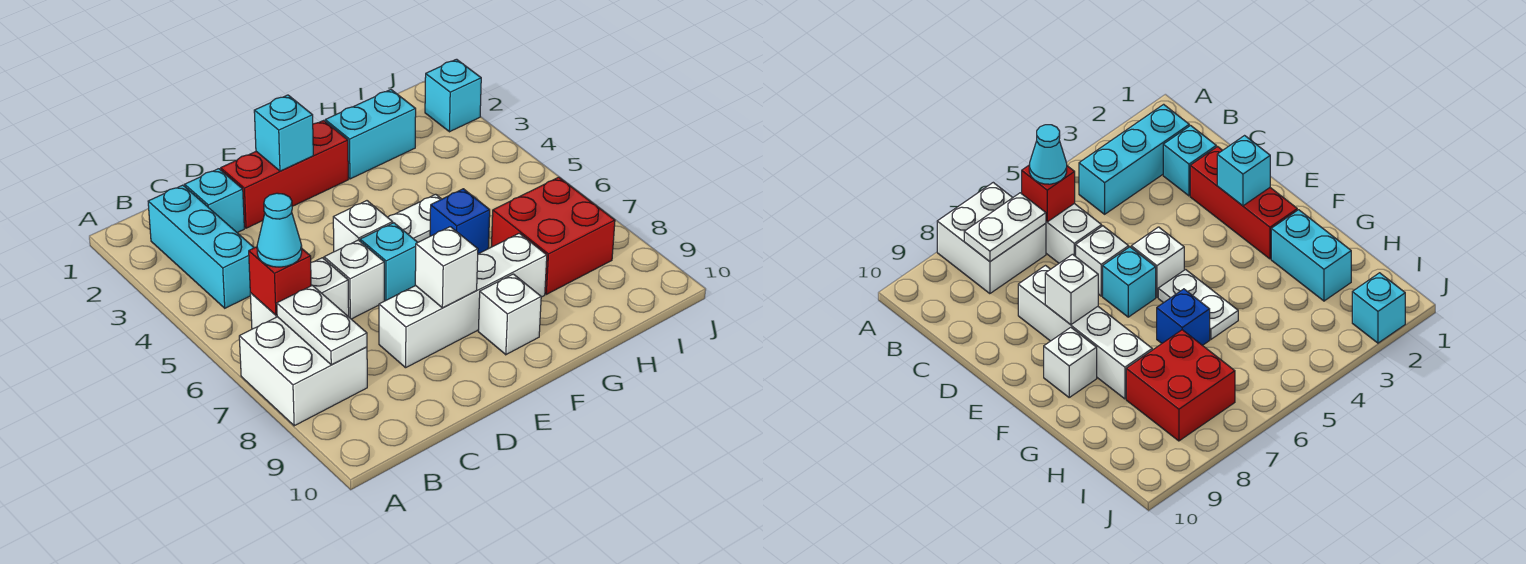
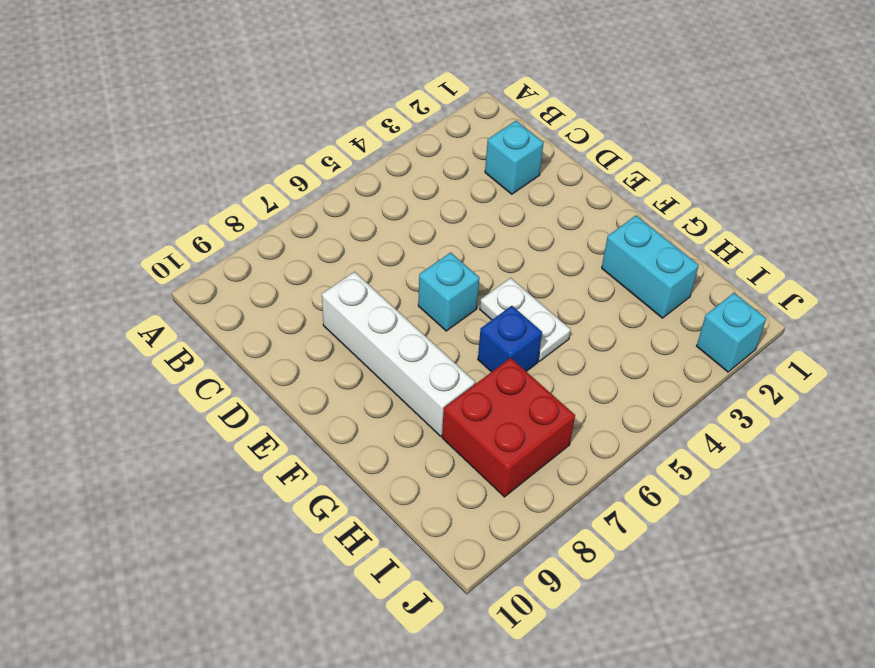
none -> white brick A7:B8 level 1
none -> cyan brick B2:B4 level 1
none -> white brick B6:C6 level 1

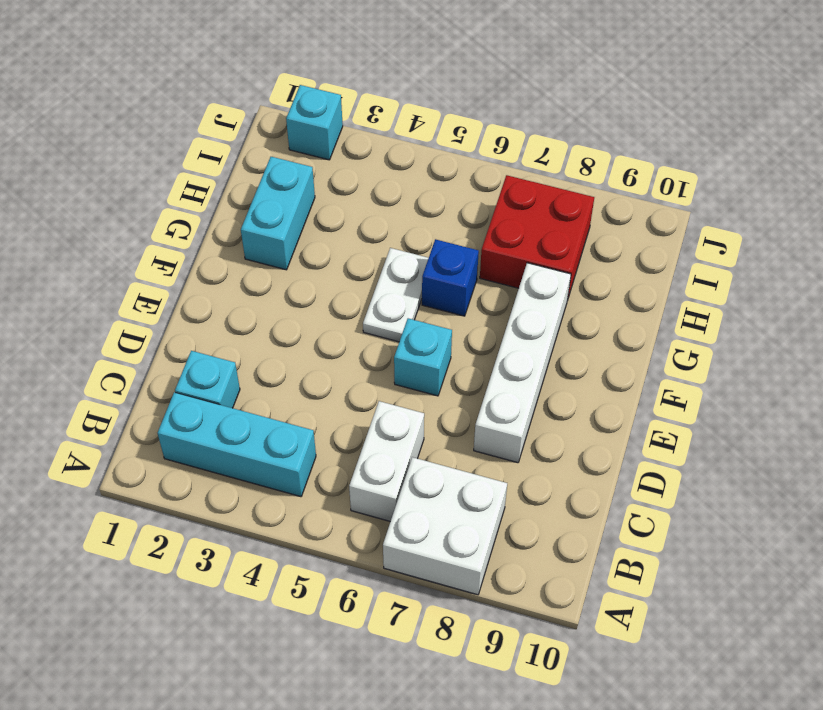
none -> red brick D2:F2 level 1
none -> white brick D6 level 1
none -> white brick E5 level 1

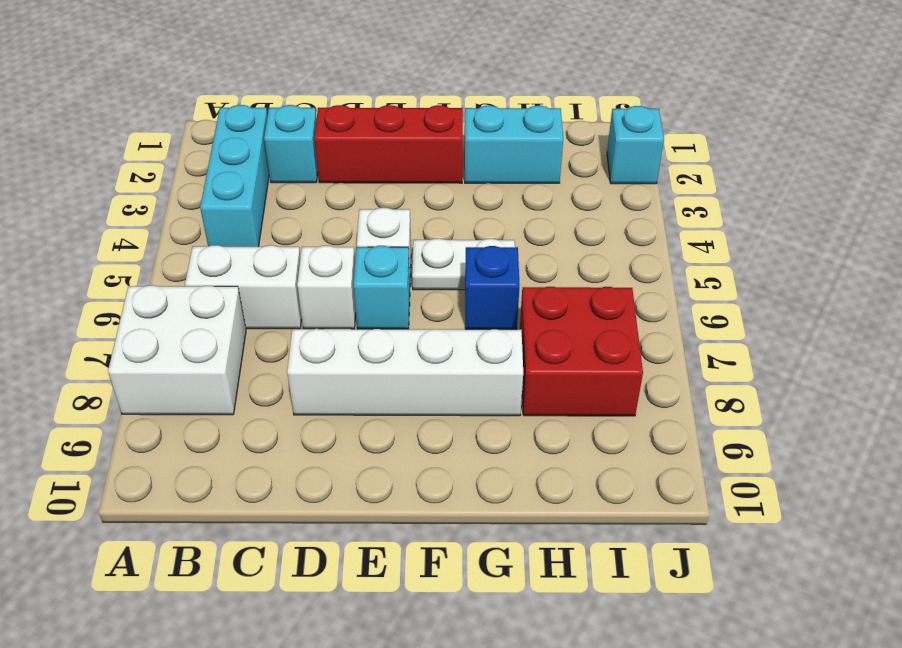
none -> white brick F9 level 1
none -> red brick B6 level 2
none -> white plate B7:B8 level 2

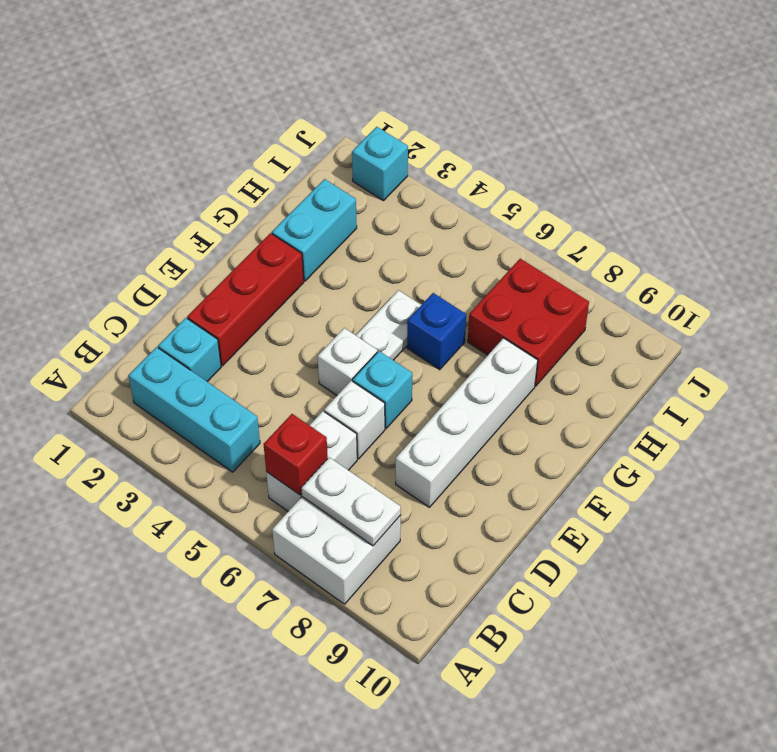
none -> white brick F9 level 1
none -> cyan brick E2 level 2
none -> white brick E8 level 2

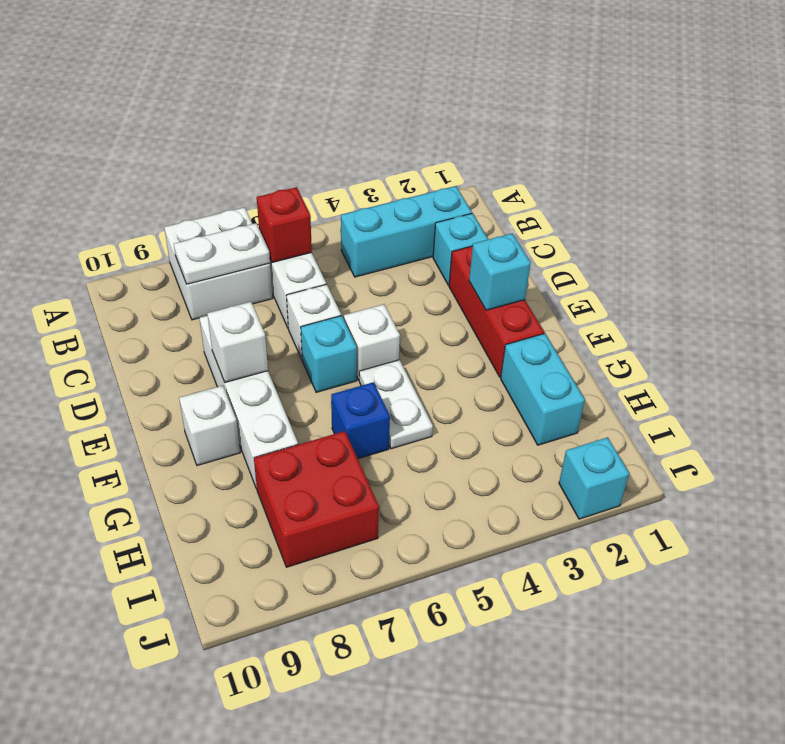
none -> cyan cone B6 level 3

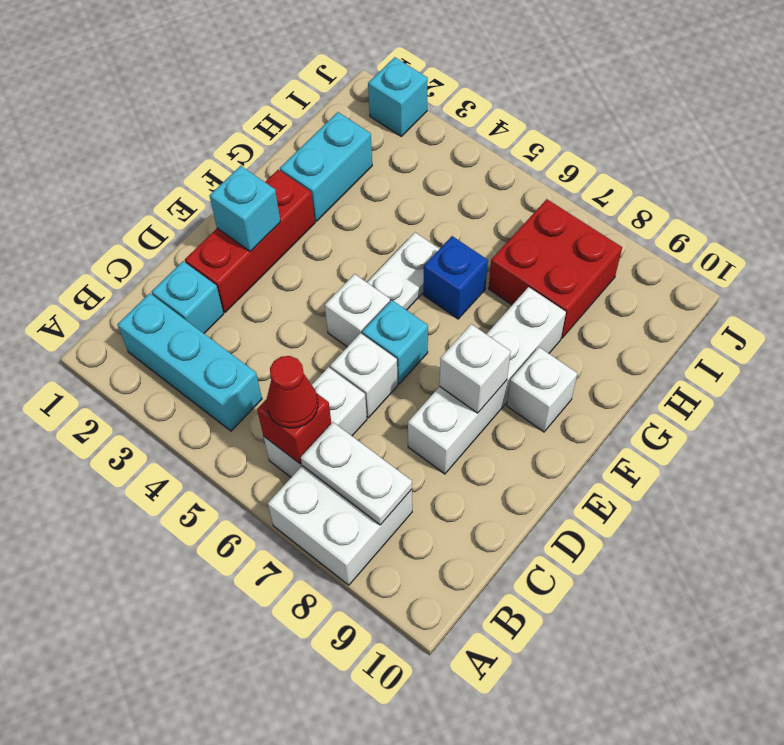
red cone B6 level 3 -> cyan cone B6 level 3

